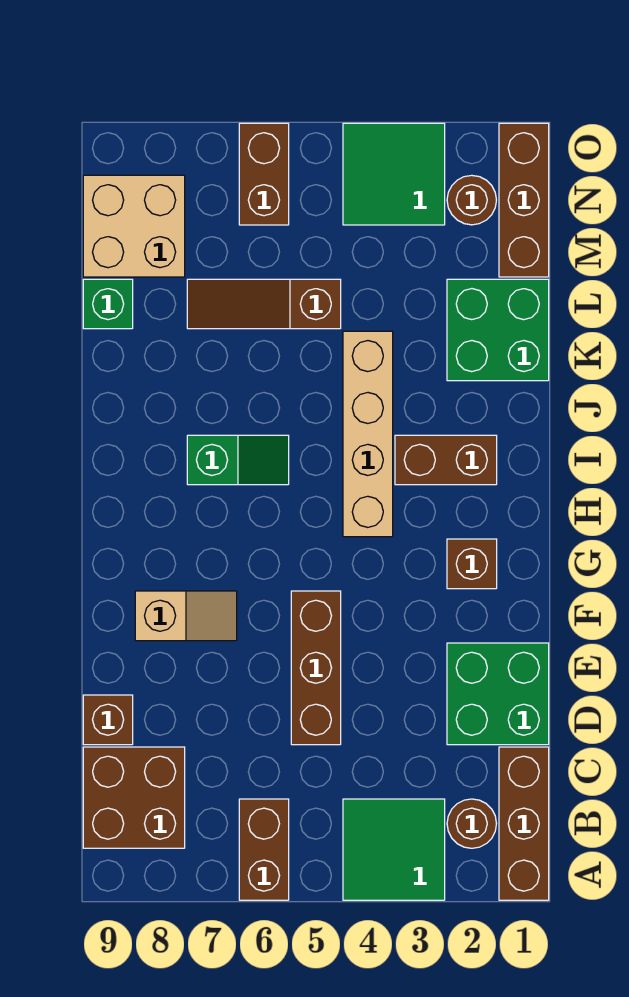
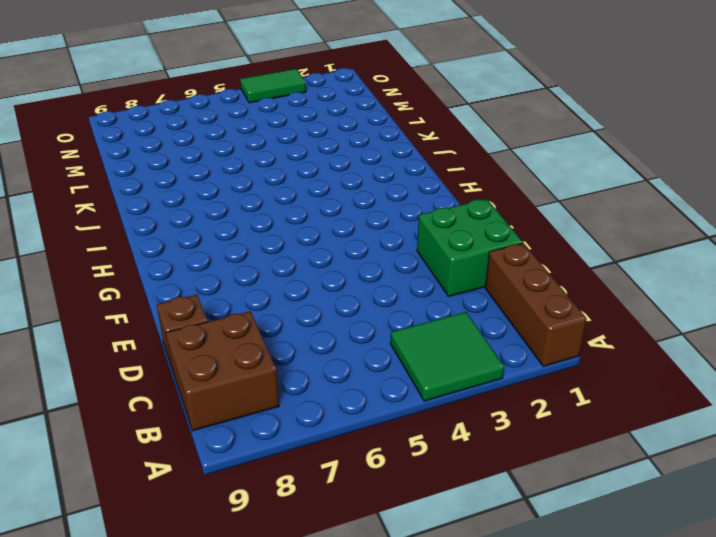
green tile O3:O4 level 1 -> green tile N3:O4 level 1
none -> brown brick A6:B6 level 1
none -> brown round brick B2 level 1
none -> brown brick D5:F5 level 1

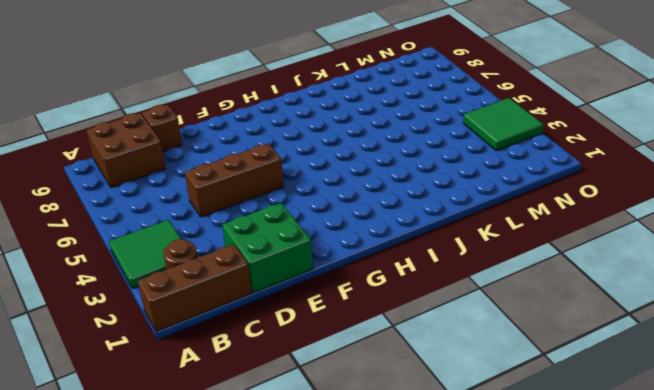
none -> brown brick A6:B6 level 1
none -> tan slope F7:F8 level 1 top 8
none -> brown brick G2 level 1

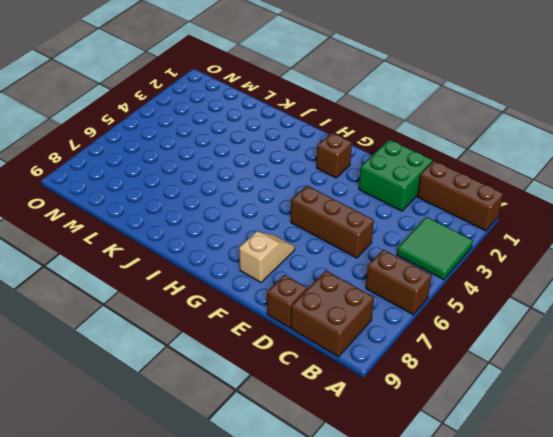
none -> brown round brick B2 level 1
none -> tan brick H4:K4 level 1
none -> brown brick I2:I3 level 1

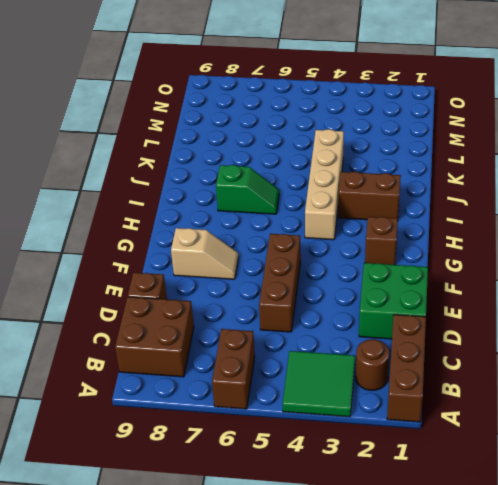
none -> green brick K1:L2 level 1
none -> brown slope L5:L7 level 1 top 5
none -> green brick L9 level 1

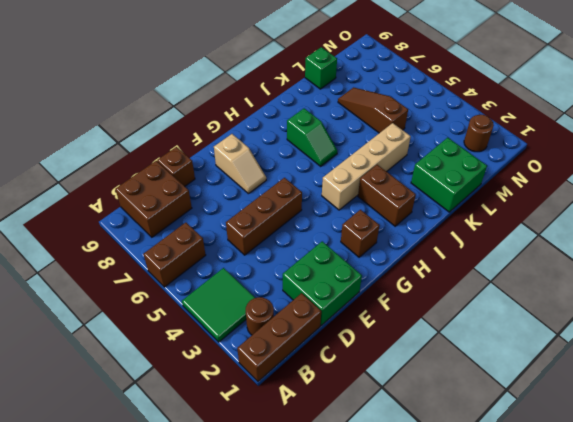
none -> brown brick M1:O1 level 1
none -> tan brick M8:N9 level 1
none -> green tile N3:O4 level 1

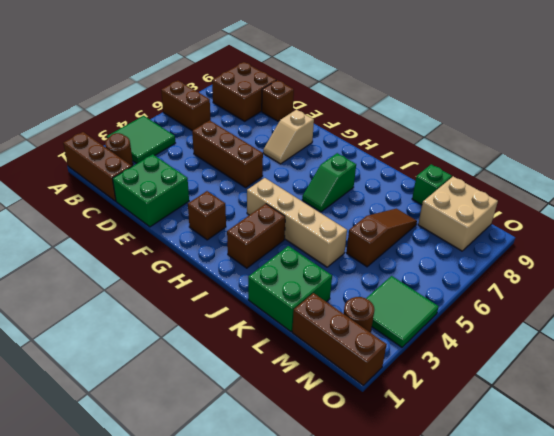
none -> brown brick N6:O6 level 1

